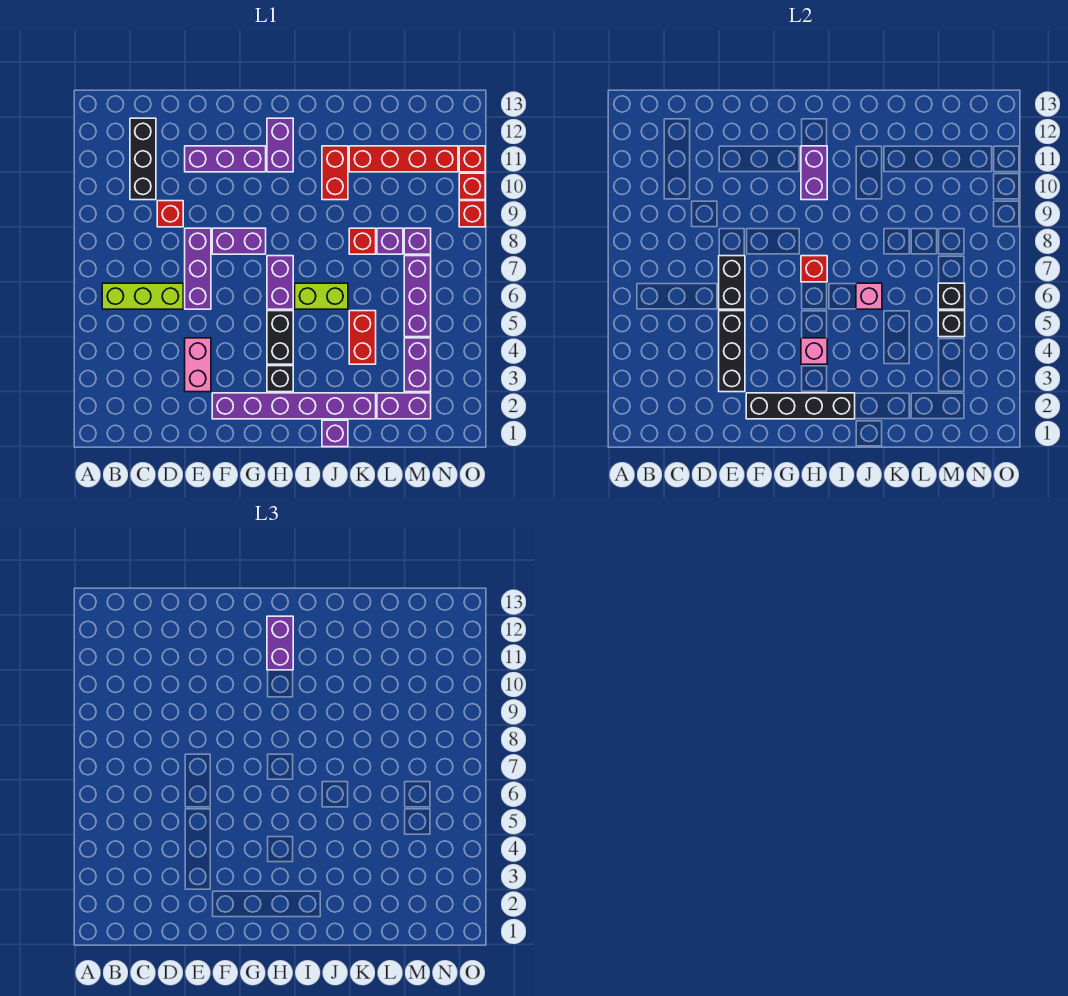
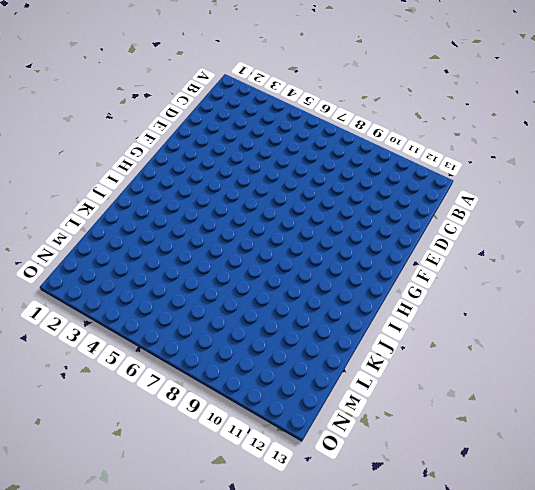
none -> lime brick B6:D6 level 1
none -> black brick C10:C12 level 1
none -> red brick D9 level 1
none -> pink brick E3:E4 level 1

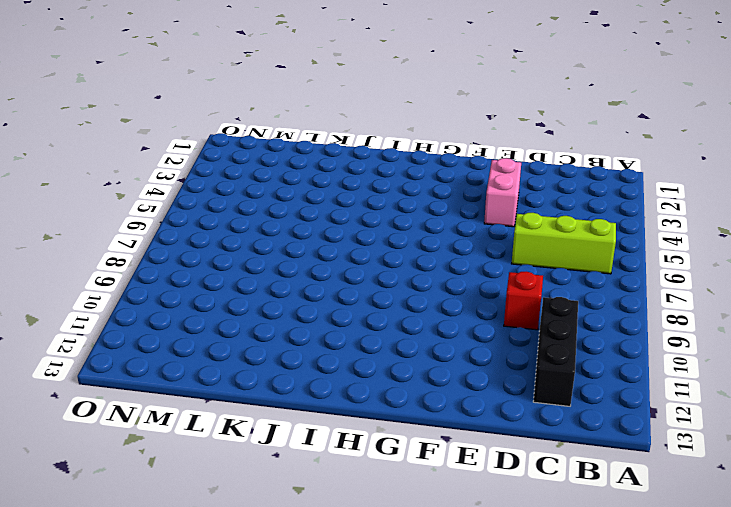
none -> purple brick E6:E8 level 1
none -> purple brick E11:G11 level 1
none -> purple brick F2:K2 level 1
none -> purple brick F8:G8 level 1

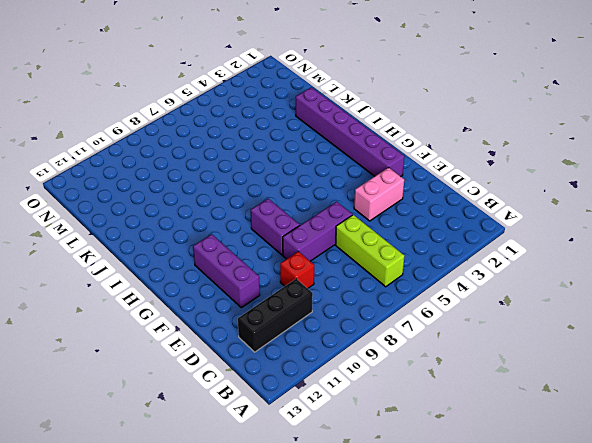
none -> black brick H3 level 1
none -> black brick H4:H5 level 1
none -> purple brick H6:H7 level 1
none -> purple brick H11:H12 level 1

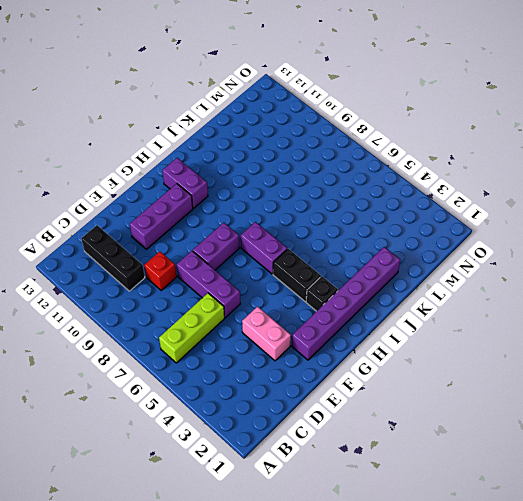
none -> lime brick I6:J6 level 1
none -> purple brick J1 level 1
none -> red brick J10:J11 level 1
none -> red brick K4:K5 level 1

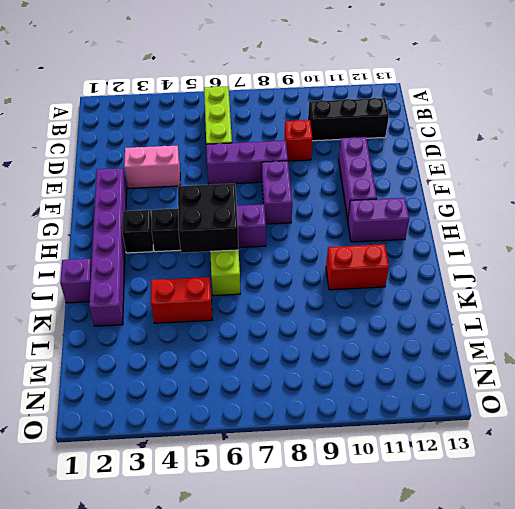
black brick H5:I6 level 2 -> none
none -> red brick K8 level 1
none -> red brick K11:N11 level 1
none -> purple brick L2:M2 level 1
none -> purple brick L8 level 1

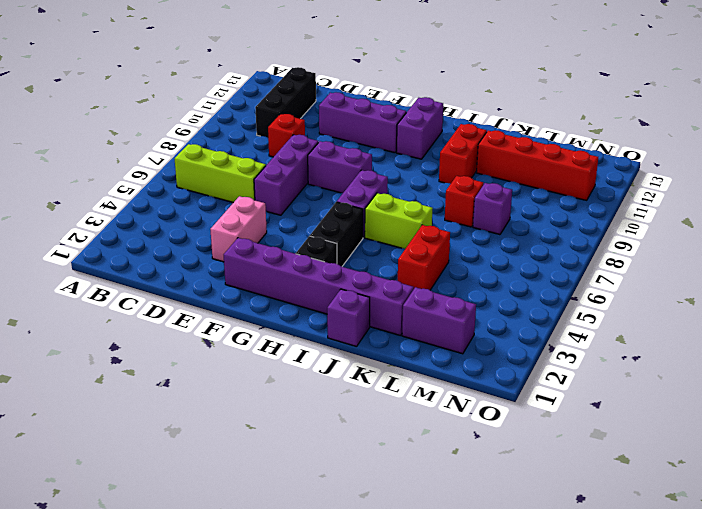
none -> purple brick M3:M4 level 1
none -> purple brick M5:M7 level 1
none -> purple brick M8 level 1
none -> red brick O9 level 1

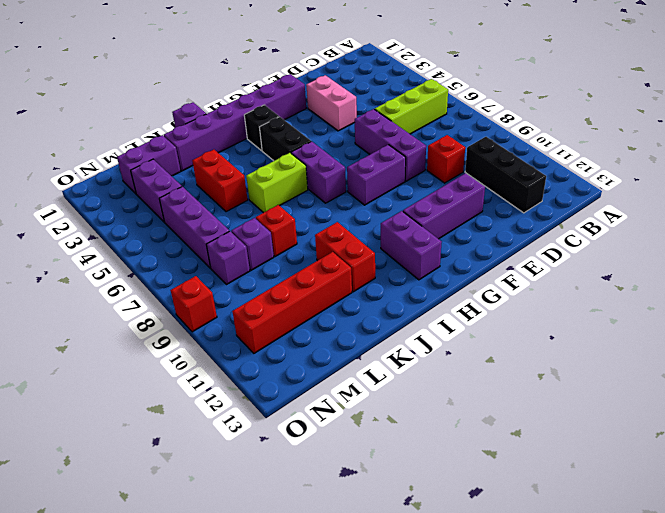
none -> red brick O10 level 1
none -> red brick O11 level 1
none -> black brick E3:E5 level 2
none -> black brick E6:E7 level 2

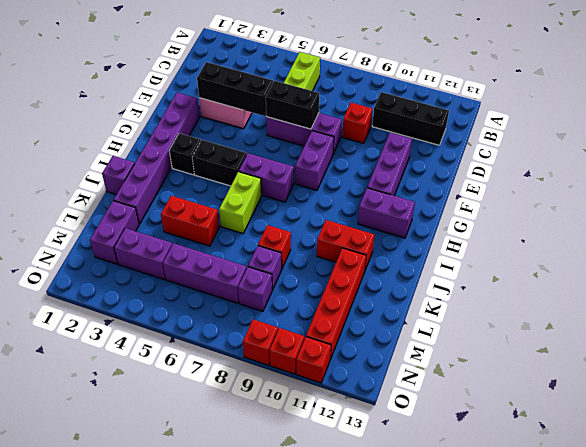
none -> black brick F2:I2 level 2
none -> pink brick H4 level 2
none -> red brick H7 level 2
none -> purple brick H10:H11 level 2

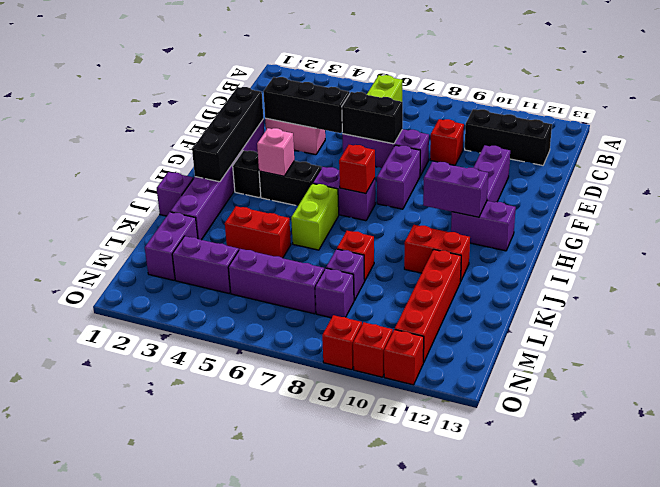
none -> pink brick J6 level 2
none -> black brick M5 level 2
none -> black brick M6 level 2
none -> purple brick H11:H12 level 3

